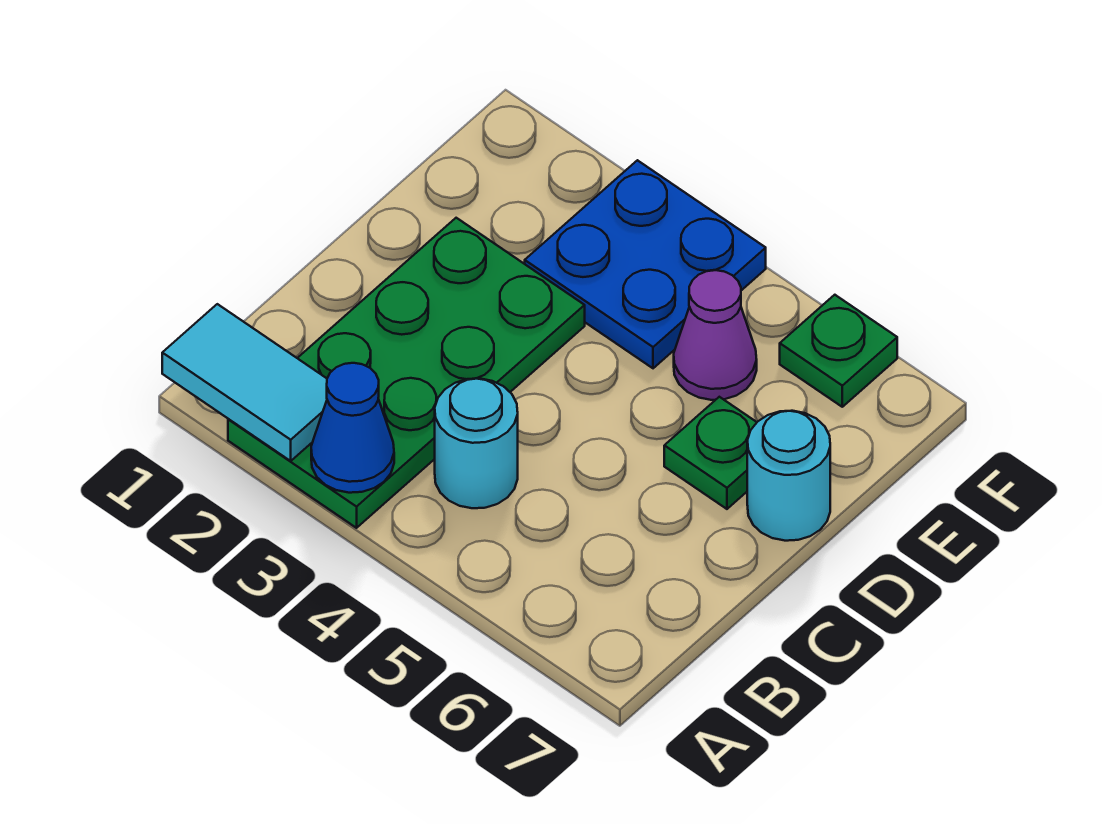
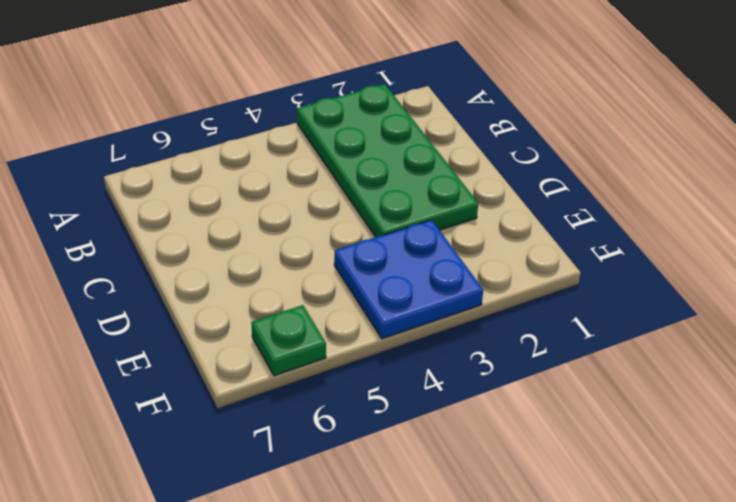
none -> cyan round brick B4 level 1
none -> green plate D6 level 1

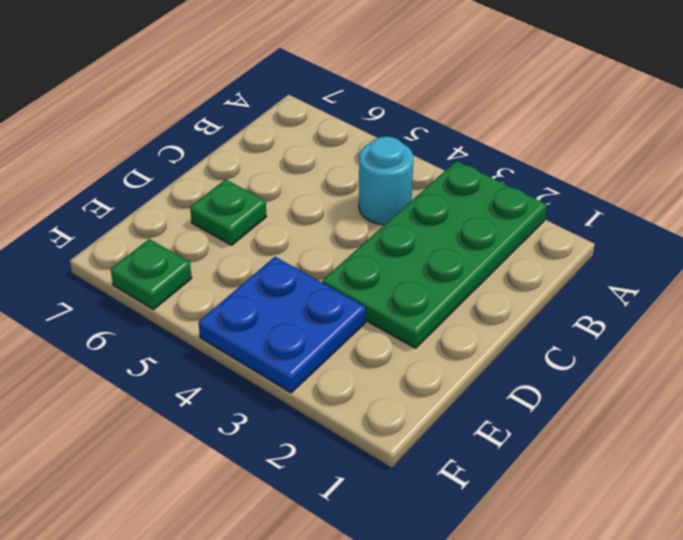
none -> cyan round brick D7 level 1
none -> purple cone E5 level 1

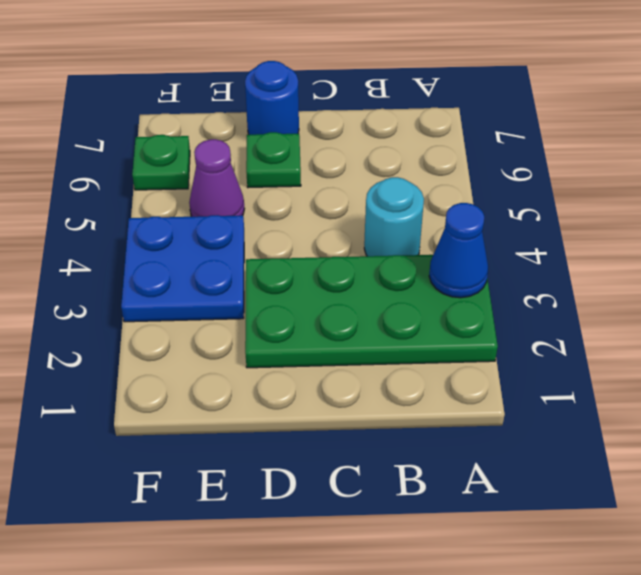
blue round brick D7 level 1 -> cyan round brick D7 level 1
none -> cyan tile A1:A2 level 2

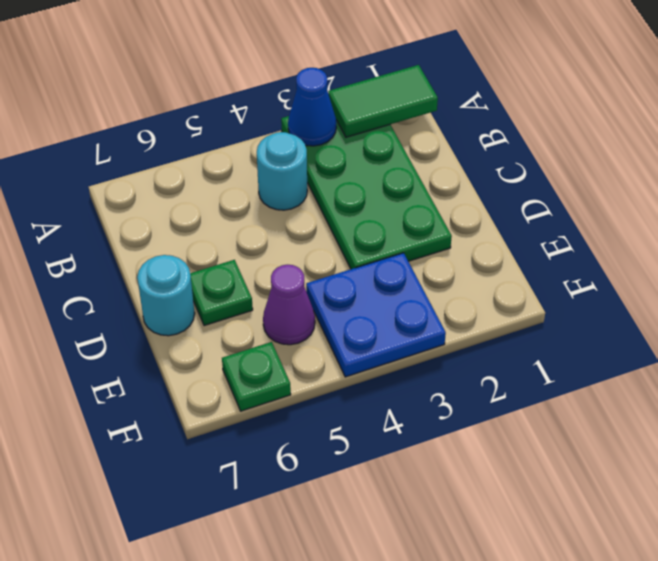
green tile A1:A2 level 2 -> cyan tile A1:A2 level 2

